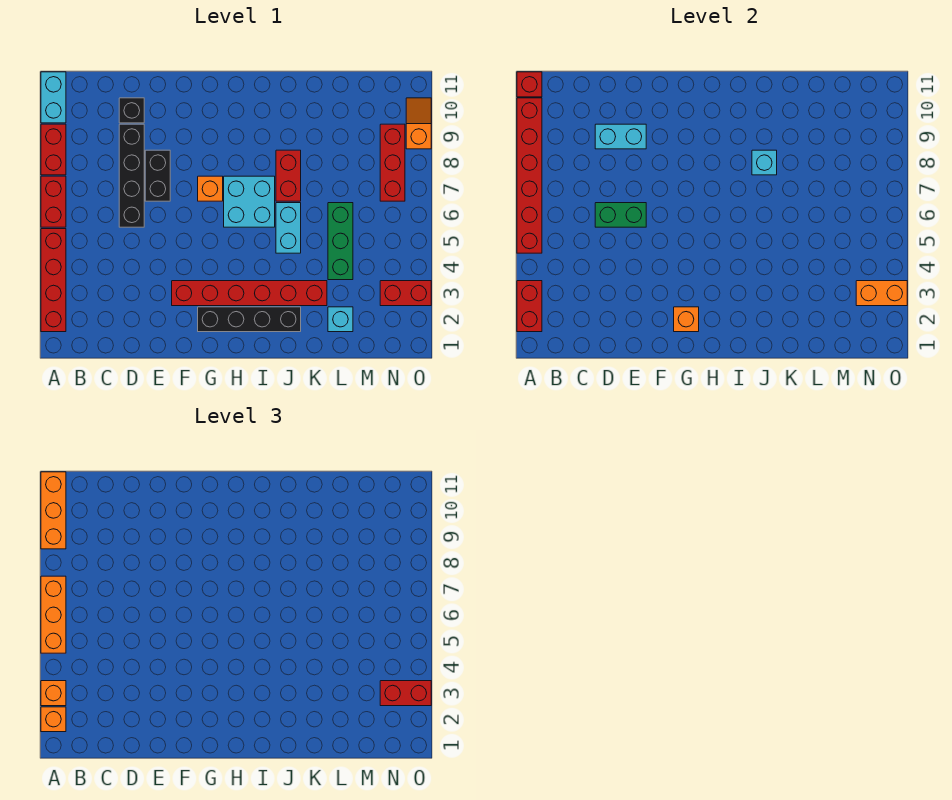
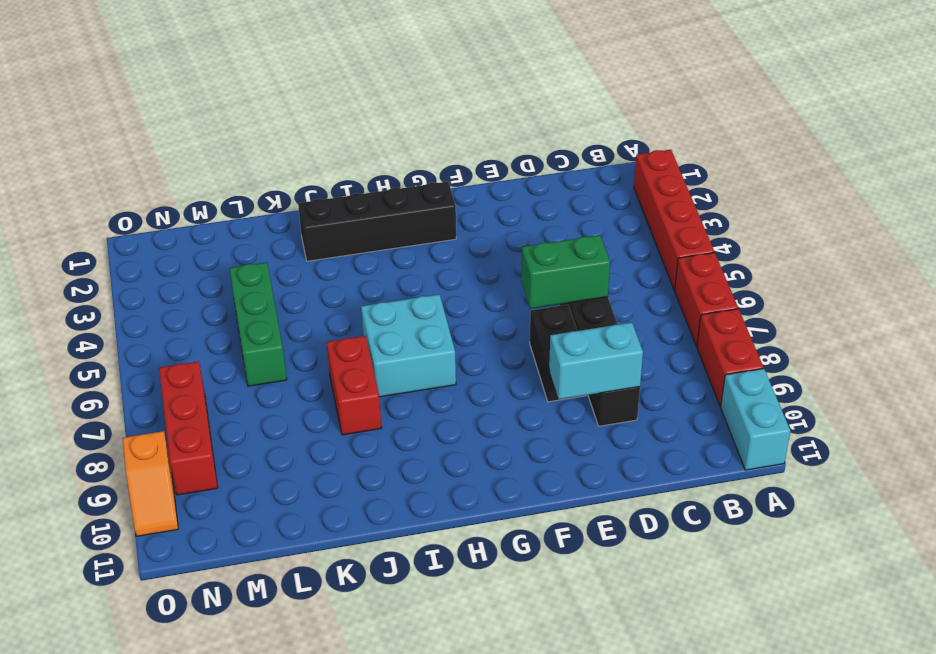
none -> black brick D10 level 1
none -> red brick F3:K3 level 1
none -> orange brick G7 level 1
none -> cyan brick J5:J6 level 1

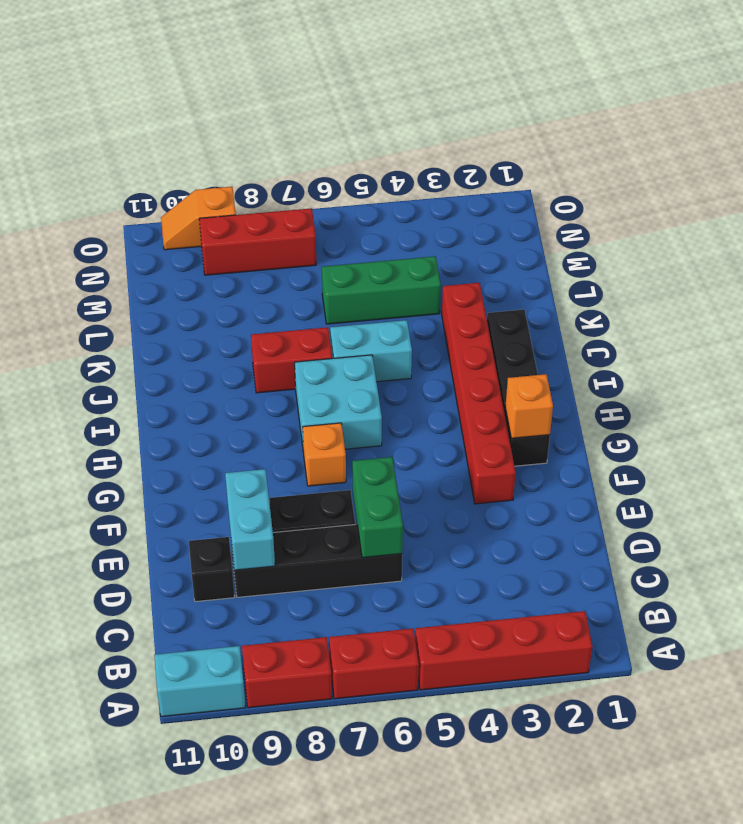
none -> cyan brick L2 level 1
none -> red brick N3:O3 level 1
none -> red brick A2:A3 level 2
none -> red brick A5:A10 level 2

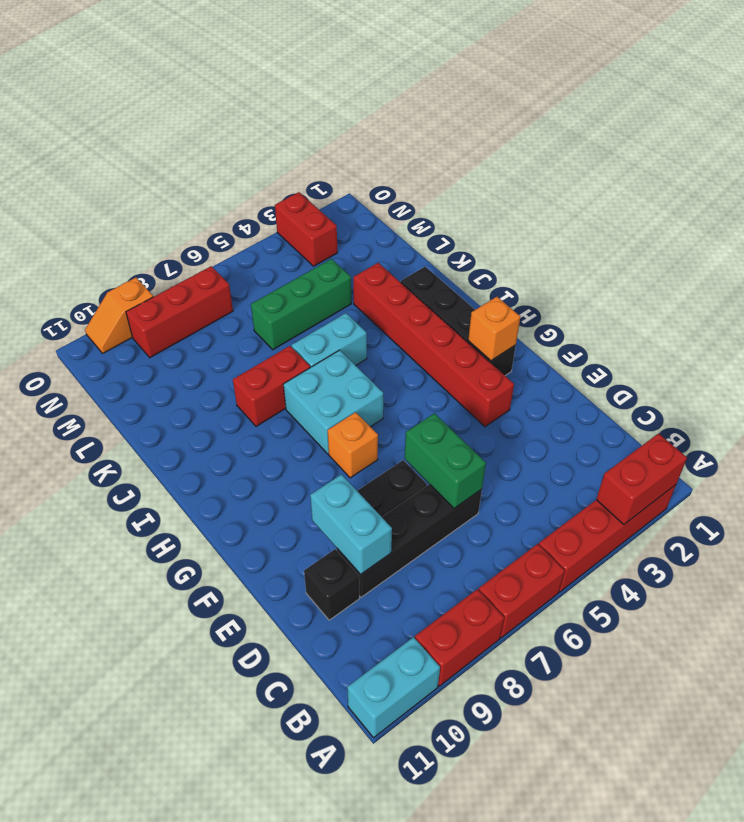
none -> cyan brick L2 level 1
none -> red brick A5:A10 level 2
none -> red brick A11 level 2
none -> cyan brick J8 level 2

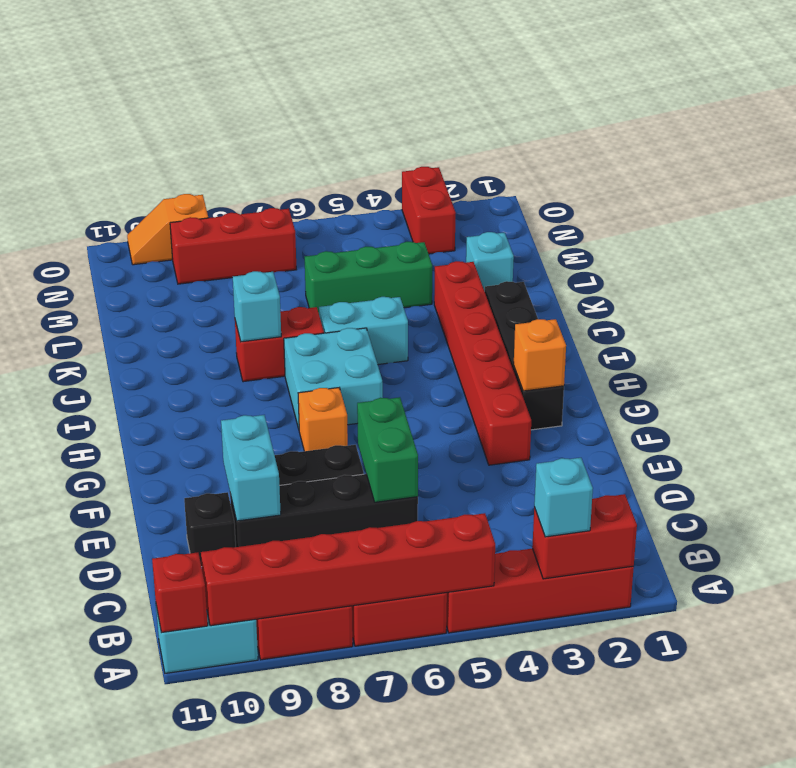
cyan brick A3 level 3 -> orange brick A3 level 3
none -> orange brick N3:O3 level 2
none -> orange brick A2 level 3
none -> orange brick A5:A7 level 3
none -> orange brick A9:A11 level 3

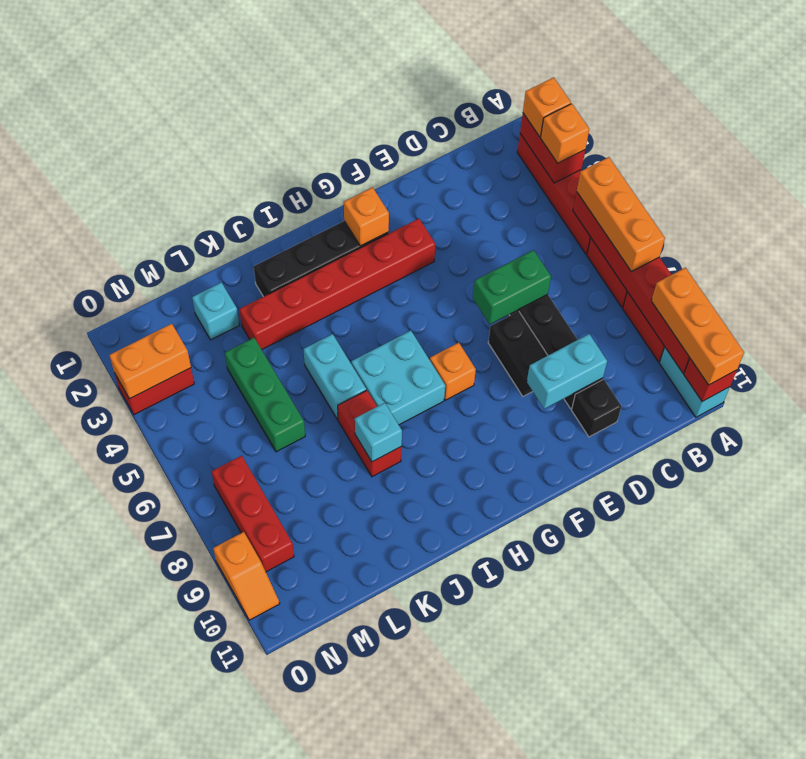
none -> red brick N3:O3 level 3

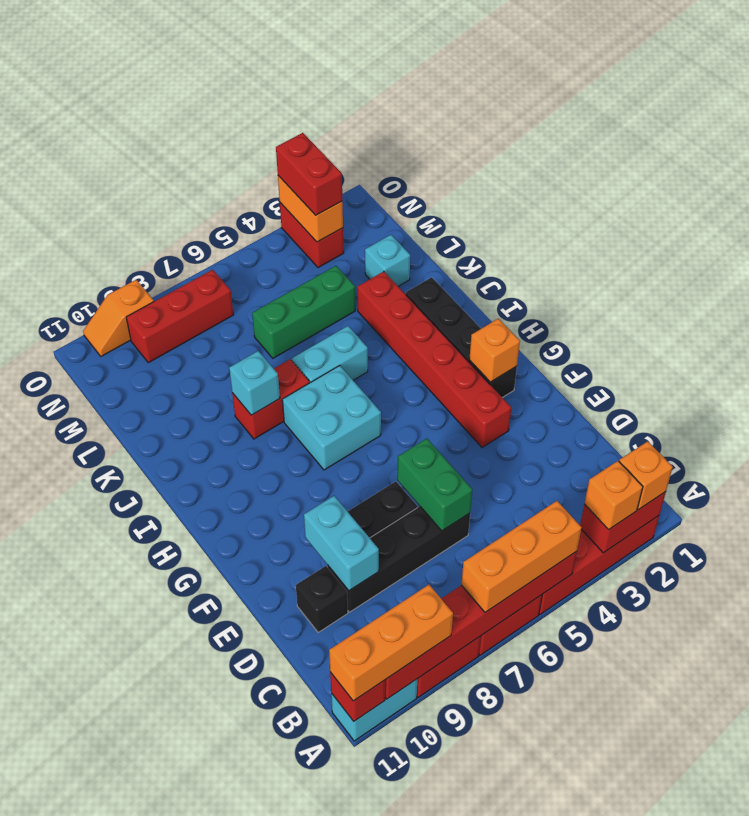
none -> orange brick G7 level 1

